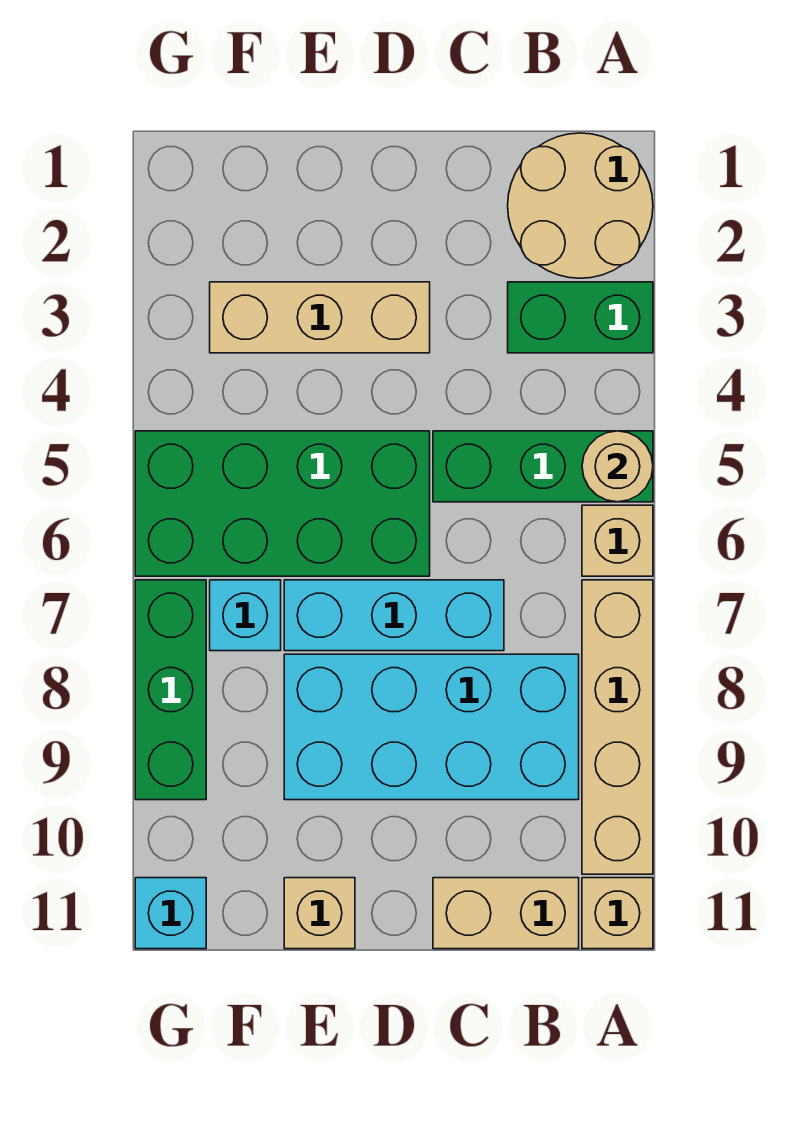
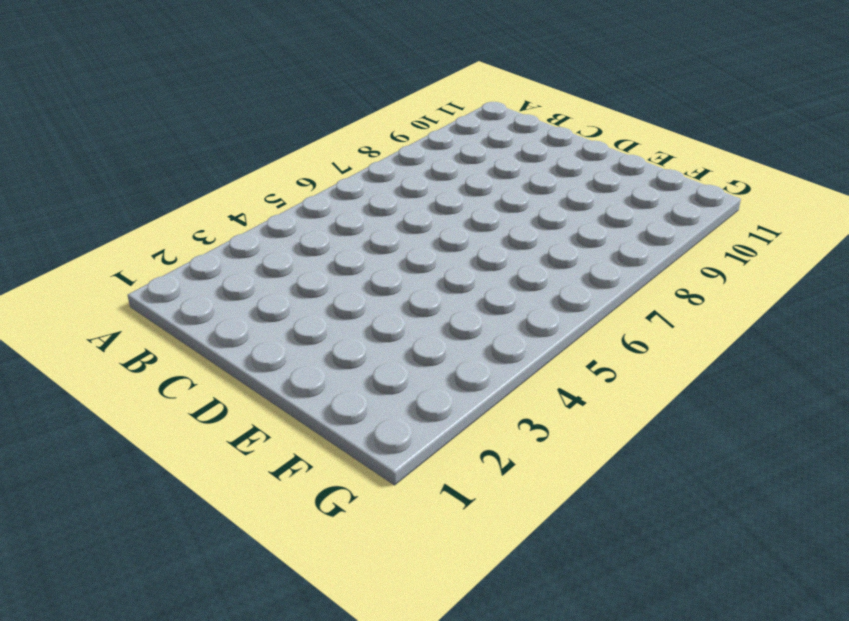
none -> tan round brick A1:B2 level 1
none -> green brick A3:B3 level 1
none -> green brick A5:C5 level 1

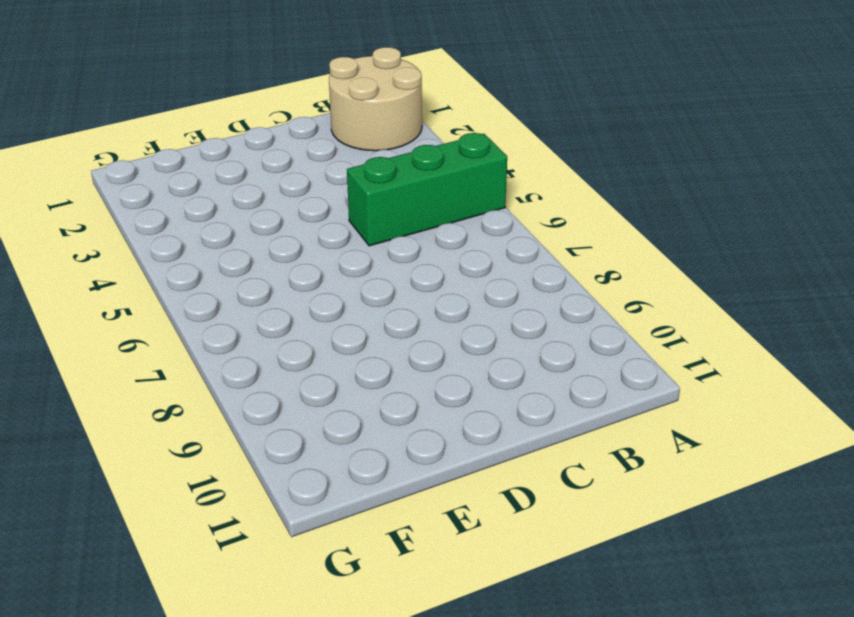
none -> green brick A3:B3 level 1
none -> tan brick A6 level 1
none -> tan brick A7:A10 level 1

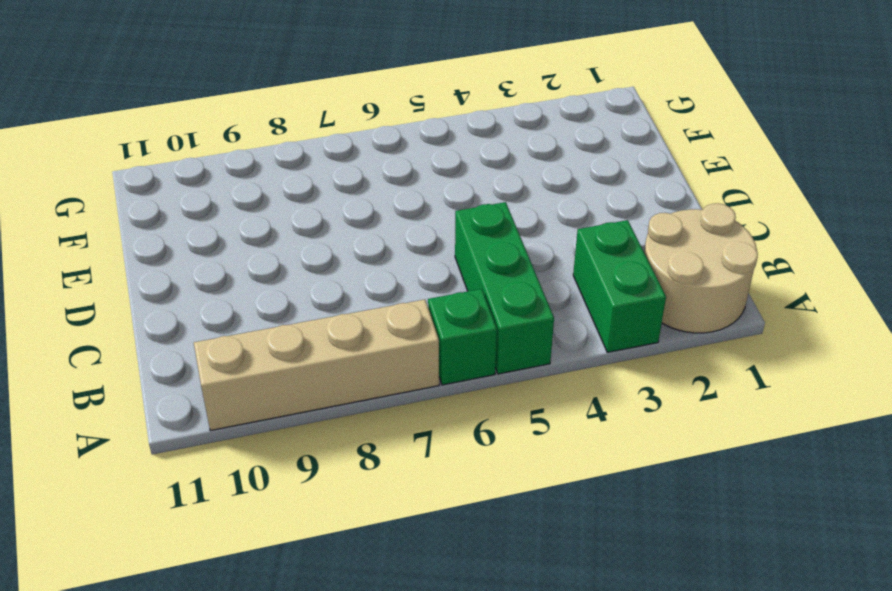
green brick A6 level 1 -> tan brick A6 level 1
none -> tan brick A11 level 1
none -> cyan brick B8:E9 level 1
none -> tan brick B11:C11 level 1

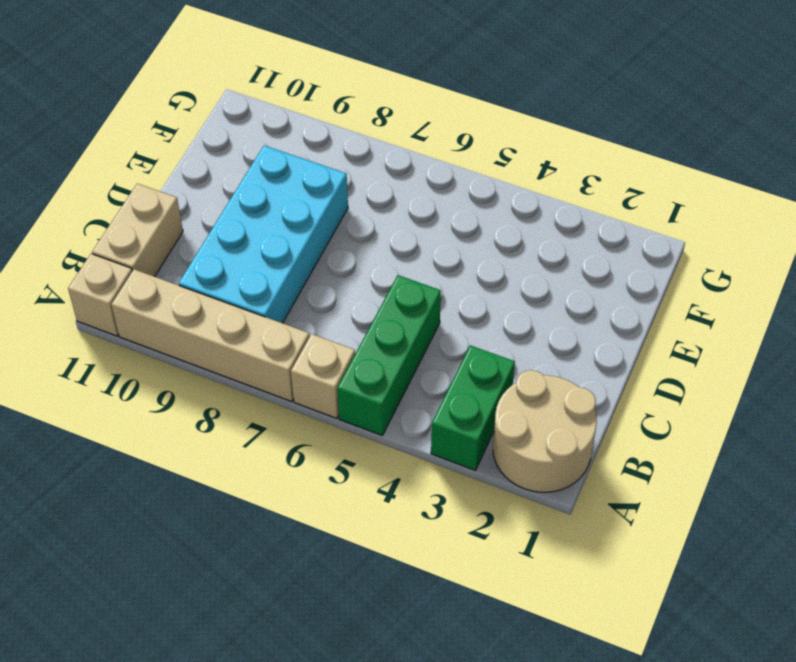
none -> cyan brick C7:E7 level 1
none -> tan brick D3:F3 level 1
none -> green brick D5:G6 level 1

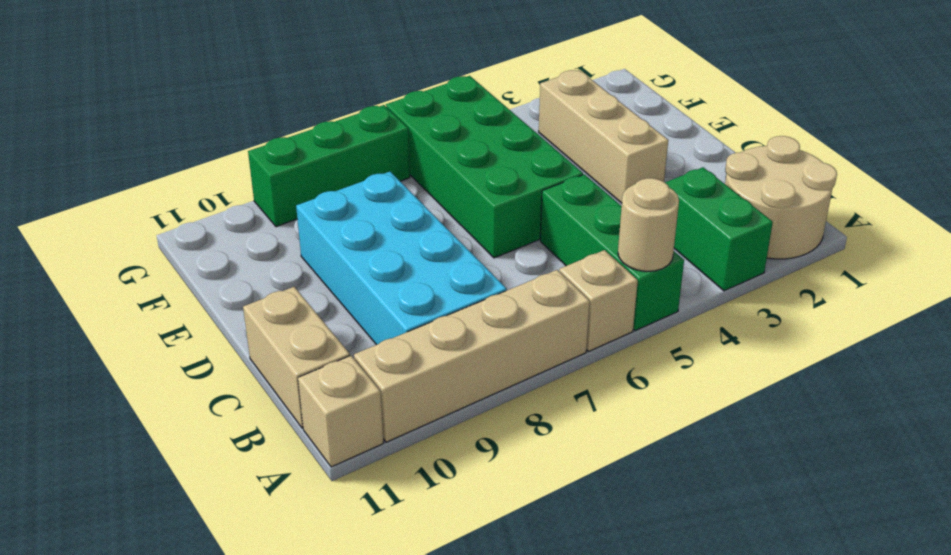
none -> cyan brick C7:E7 level 1
none -> tan brick E11 level 1
none -> cyan brick F7 level 1

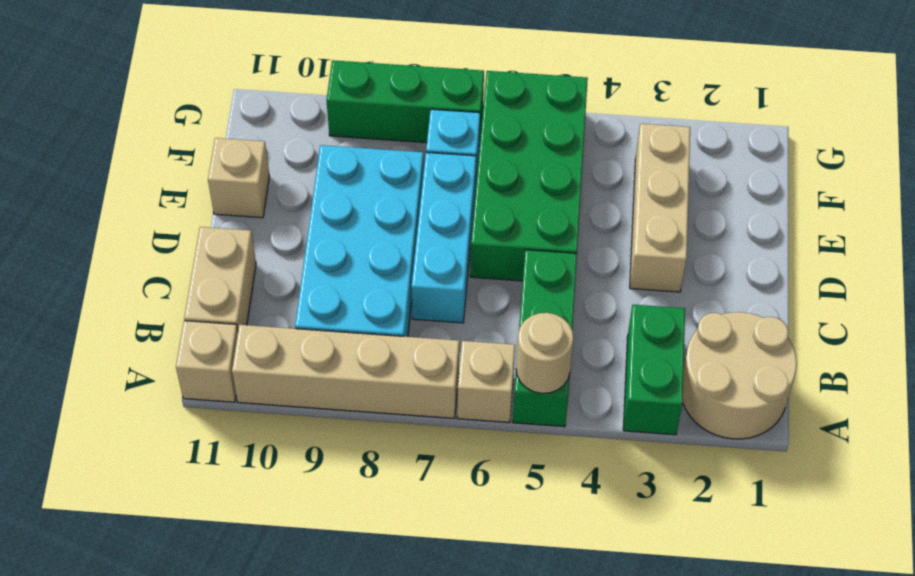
none -> cyan brick G11 level 1

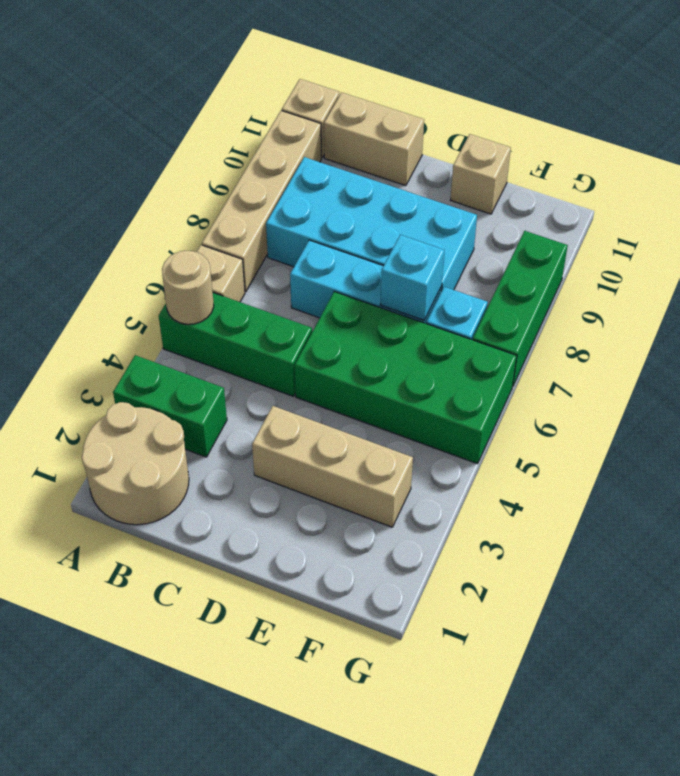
cyan brick E7 level 2 -> cyan brick G11 level 1

